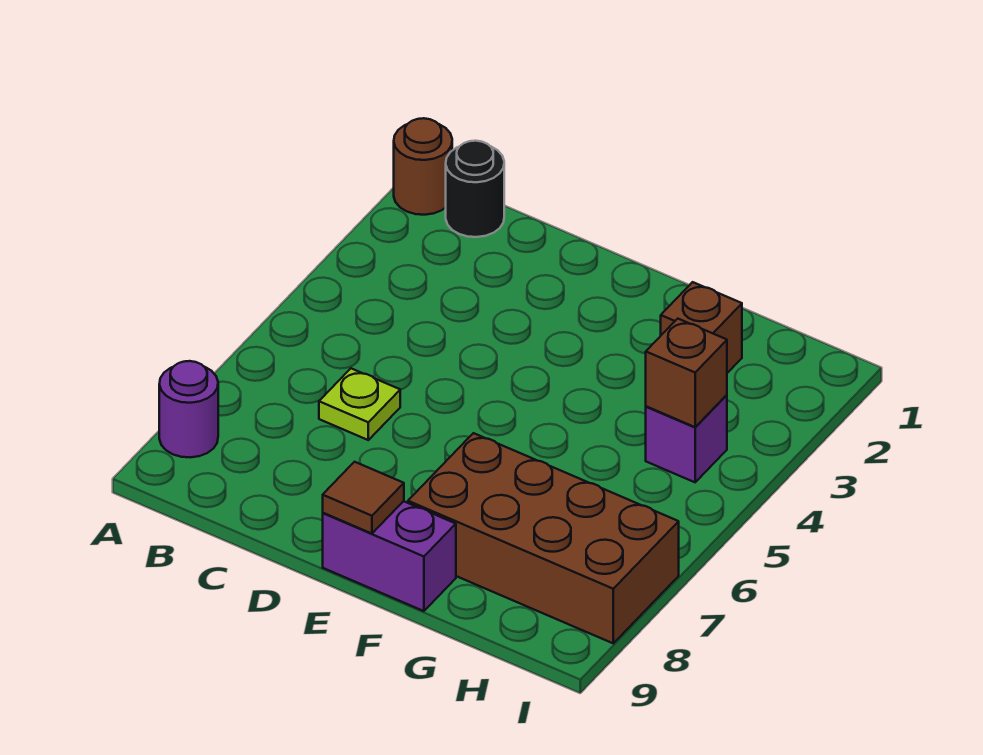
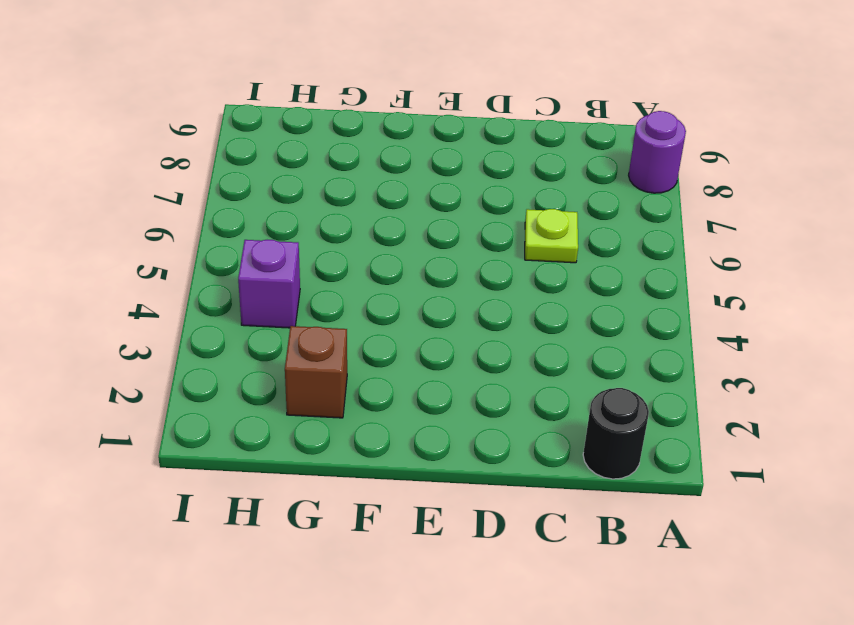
none -> brown round brick A1 level 1
none -> purple brick E9:F9 level 1

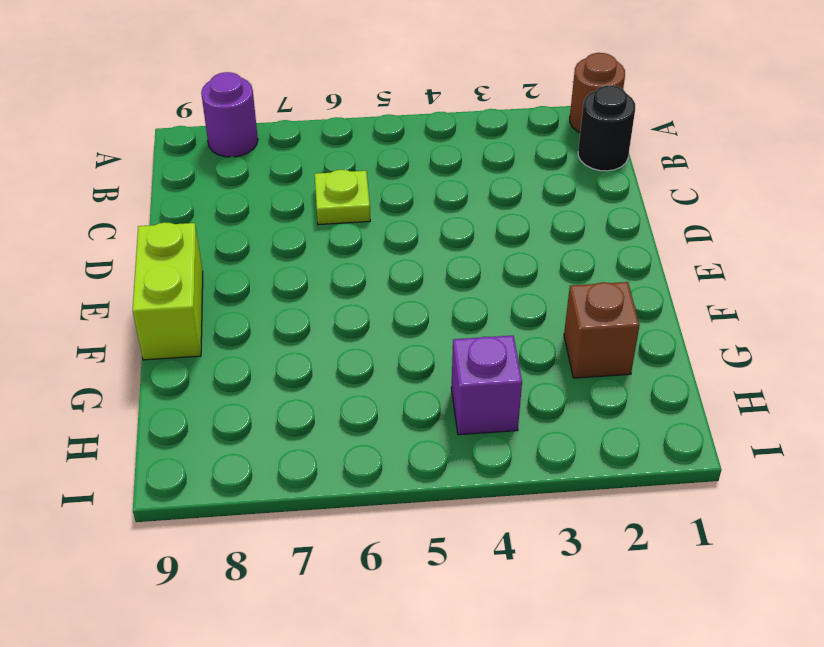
lime brick E9:F9 level 1 -> purple brick E9:F9 level 1
none -> brown brick F7:I8 level 1
none -> brown tile E9 level 2

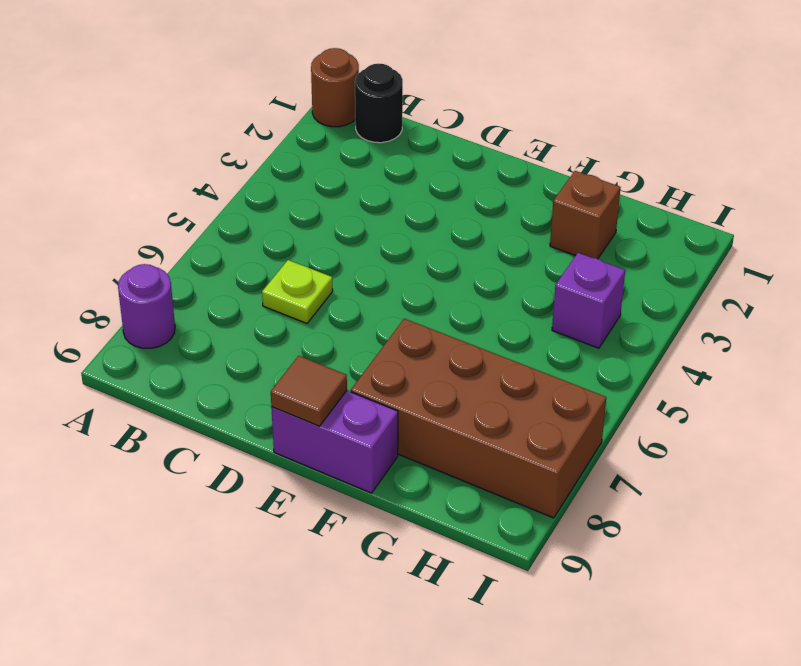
none -> brown brick H4 level 2

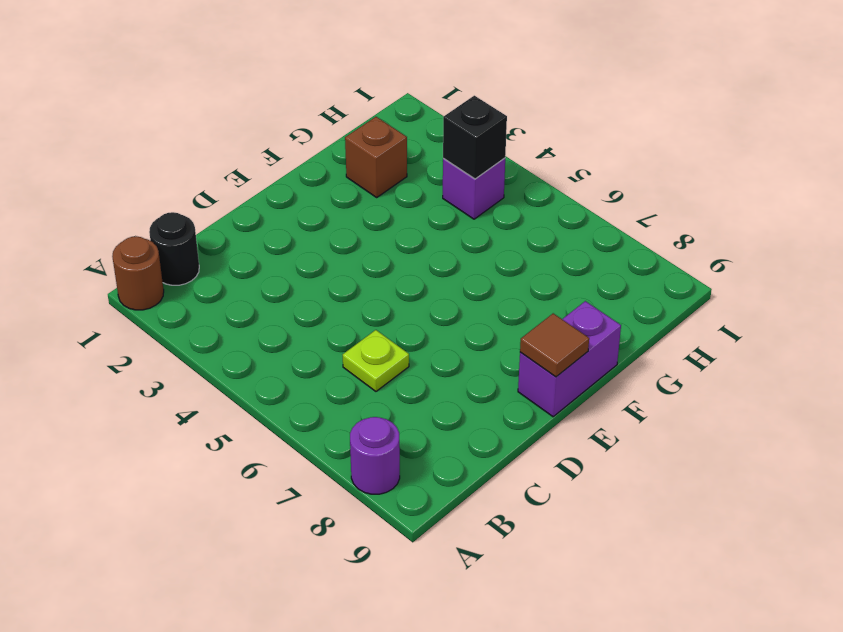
black brick H4 level 2 -> brown brick H4 level 2
none -> brown brick F7:I8 level 1

